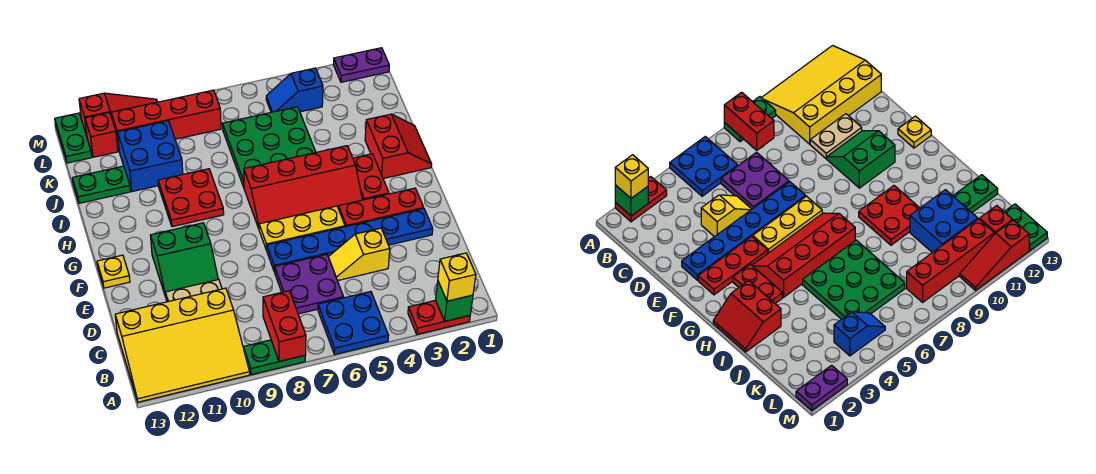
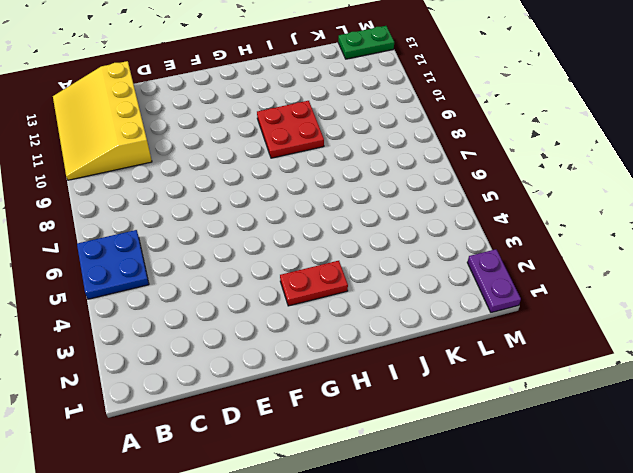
none -> red plate A2:A3 level 1
none -> green plate A8:A9 level 1
none -> purple plate C6:D7 level 1

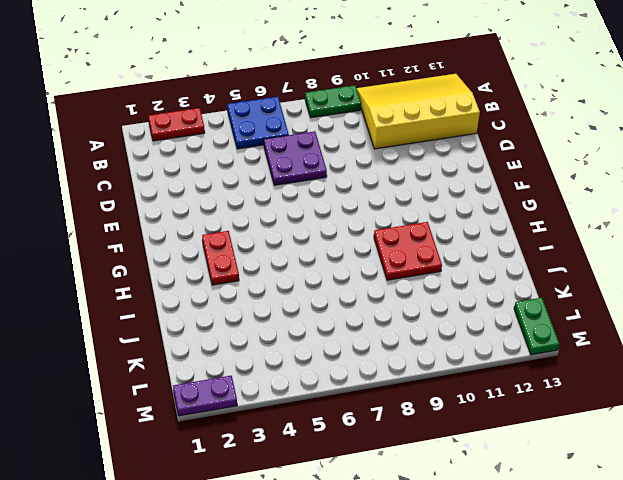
none -> yellow slope D4:D5 level 1 top 4
none -> tan plate D10:D11 level 1
none -> blue plate E2:E7 level 1

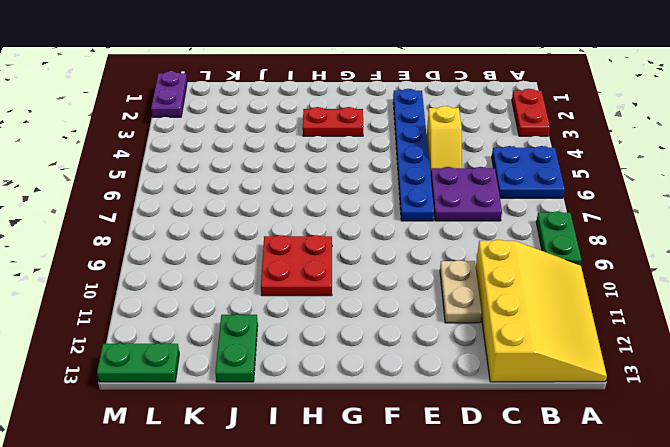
none -> green slope E10:F11 level 1 top F
none -> red plate F2:F4 level 1
none -> yellow plate F5:F7 level 1

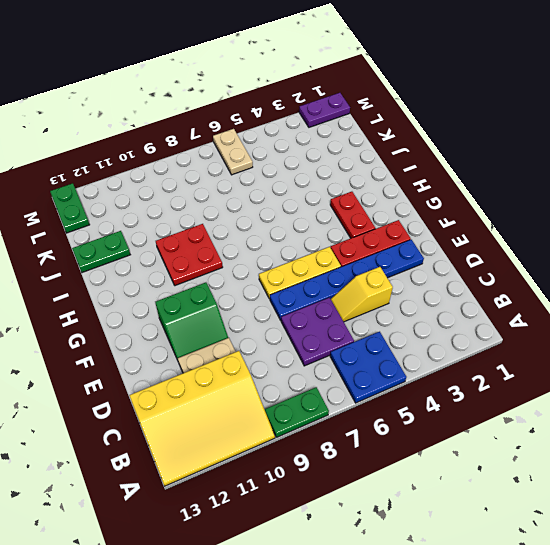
tan plate L6:M6 level 1 -> none
none -> red plate A2:A3 level 1
none -> yellow plate F13 level 1
none -> red slope G4:H7 level 1 top H

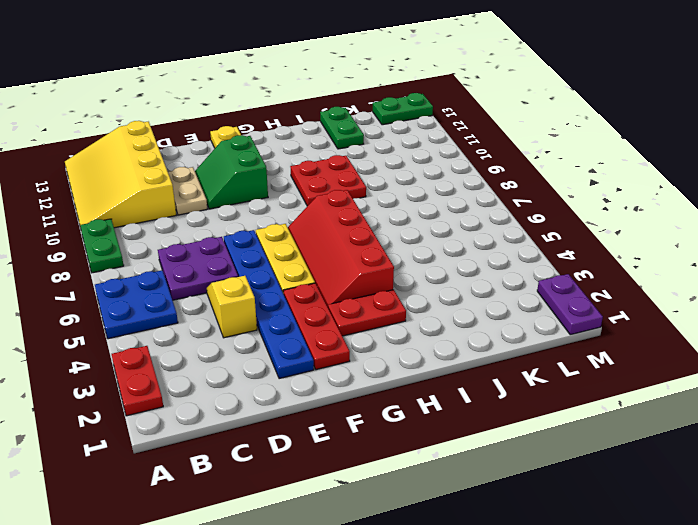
none -> red slope H1:I2 level 1 top 2
none -> green plate I5:K7 level 1
none -> blue brick J10:K11 level 1

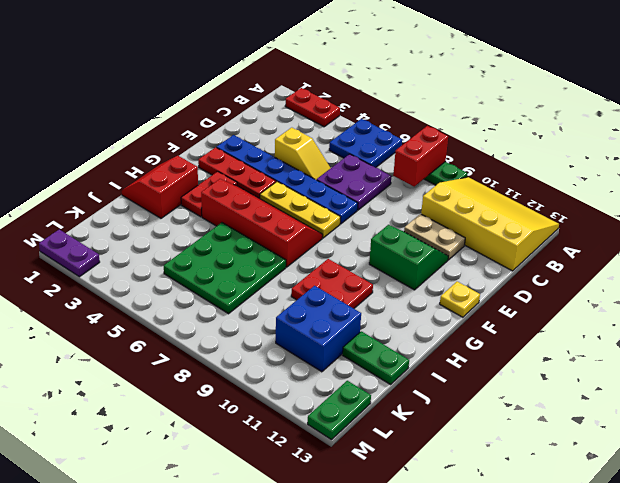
none -> blue slope L4:L5 level 1 top 4
none -> red brick L8:L11 level 1
none -> red brick L12 level 1

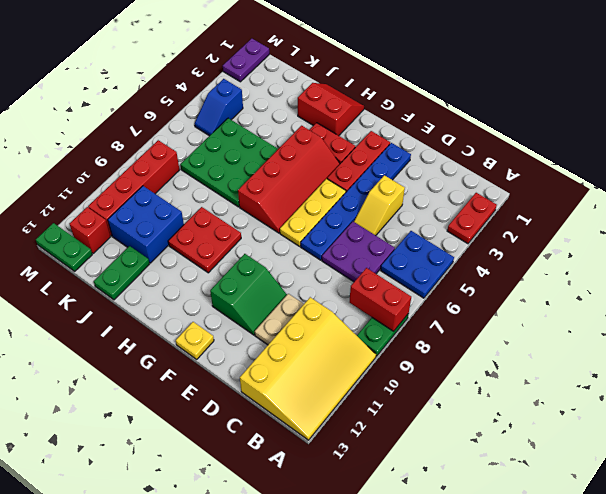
none -> red slope M10:M12 level 1 top 12
none -> green brick A2 level 2
none -> yellow brick A2 level 3

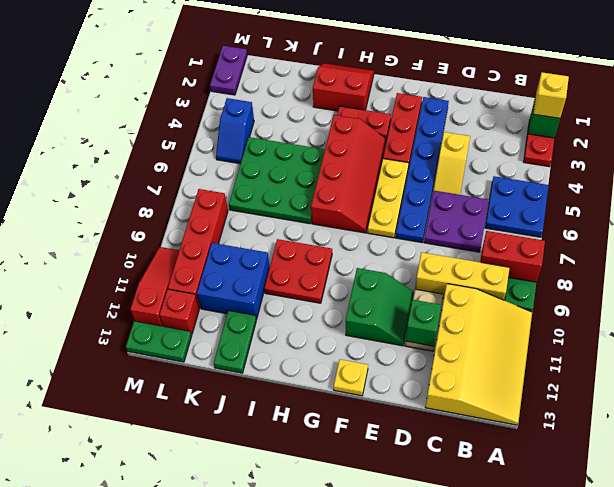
yellow brick B9:D9 level 1 -> none
green brick D11 level 2 -> none

